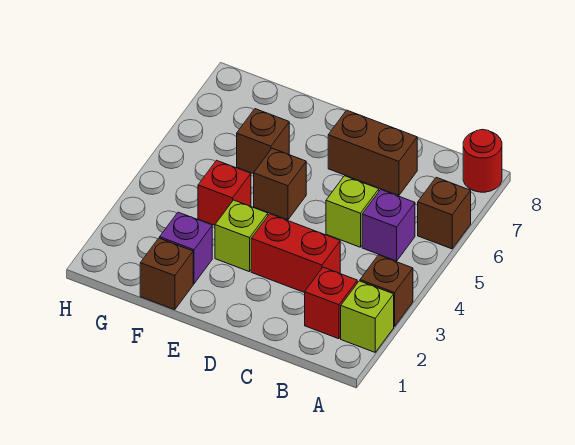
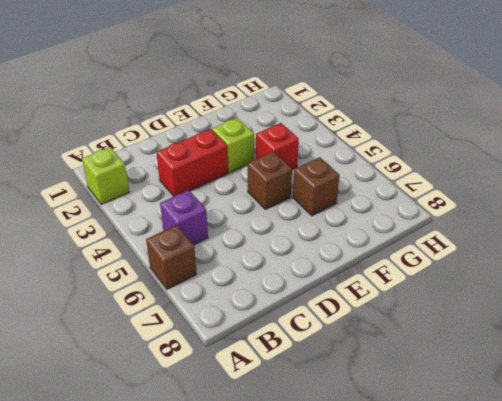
none -> brown brick A3 level 1
none -> red round brick A8 level 1
none -> red brick B2 level 1

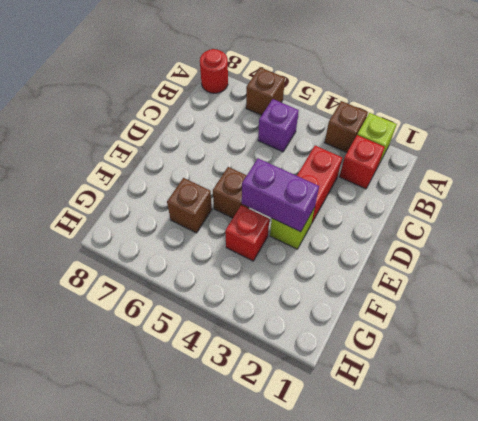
purple brick E3:E4 level 2 -> none
none -> lime brick C5 level 1
none -> brown brick C7:D7 level 1
none -> brown brick F1 level 1

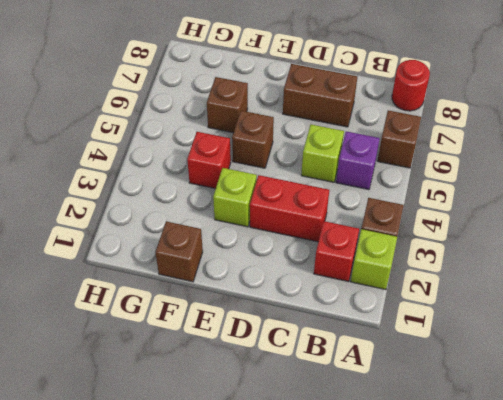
none -> purple brick F2 level 1

